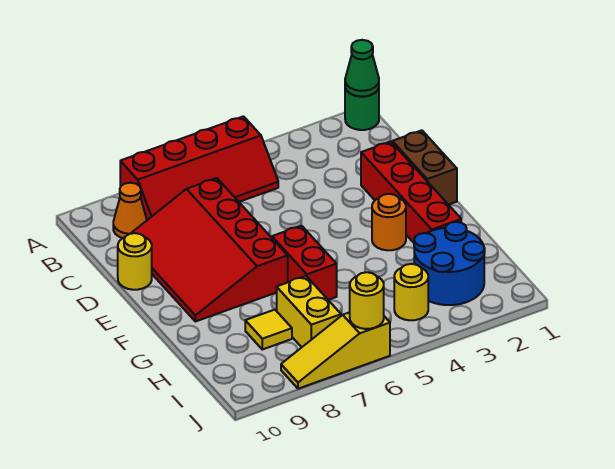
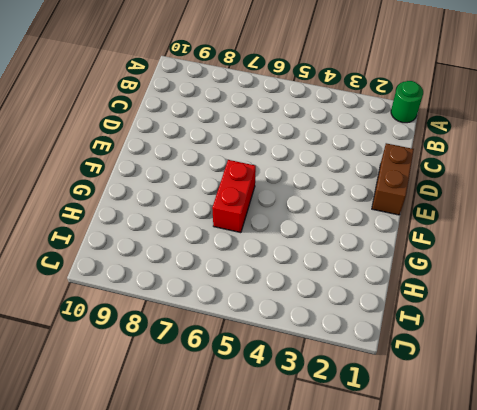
none -> red slope A5:B8 level 1 top A
none -> orange cone B9 level 1
none -> red slope C7:F9 level 1 top 7

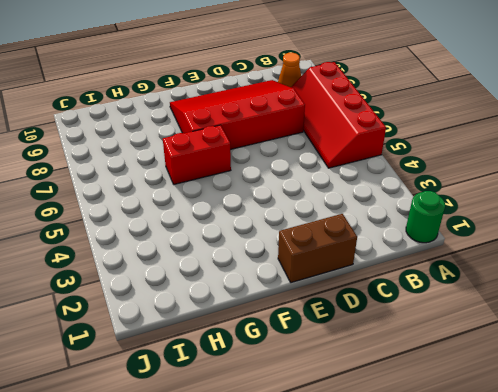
none -> red brick D2:G2 level 1
none -> yellow round brick D10 level 1
none -> orange round brick F3 level 1

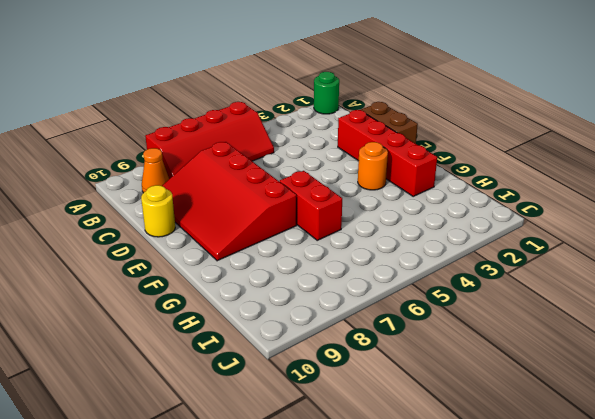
none -> blue round brick H2:I3 level 1
none -> yellow brick H7:I7 level 1
none -> yellow tile H8 level 1

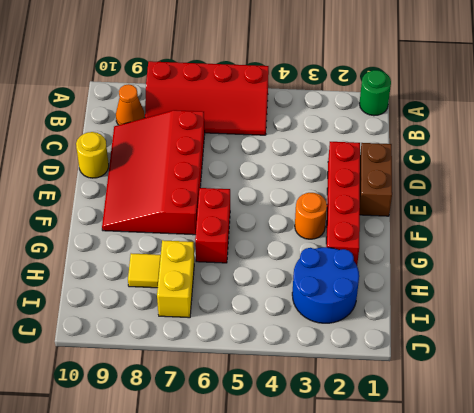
none -> yellow round brick I4 level 1
none -> yellow slope J6:J8 level 1 top 6
none -> green cone A1 level 2

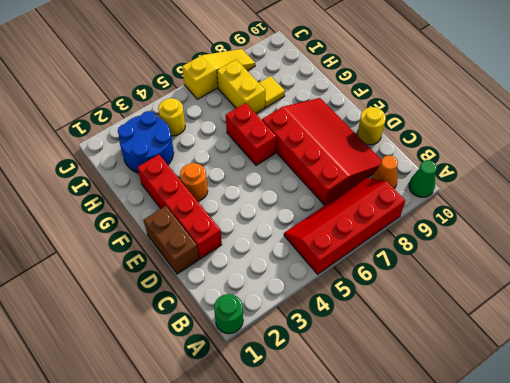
green cone A10 level 1 -> green cone A1 level 2
none -> yellow round brick J6 level 2

